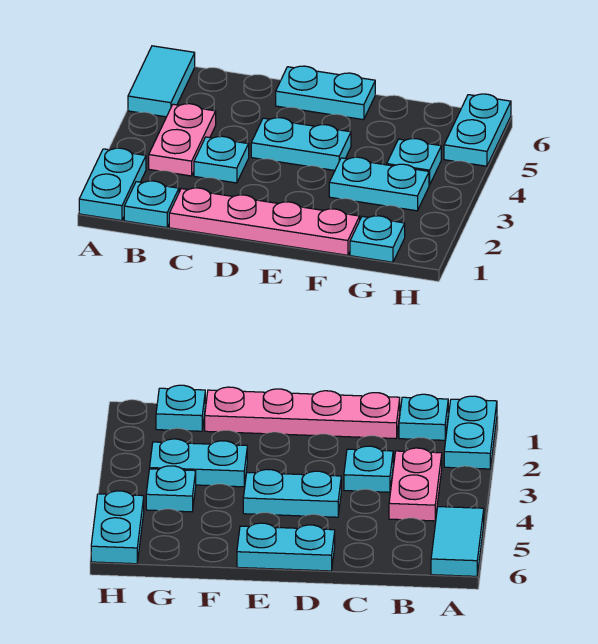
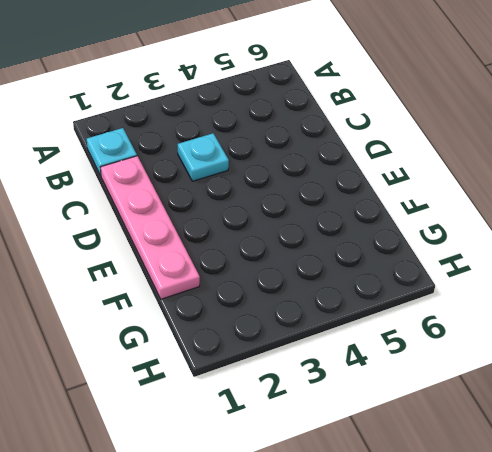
none -> cyan plate A1:A2 level 1
none -> cyan tile A5:A6 level 1
none -> pink plate B3:B4 level 1

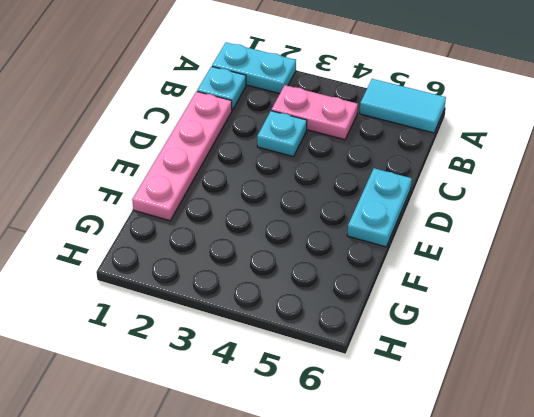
none -> cyan plate D4:E4 level 1
none -> cyan plate F3:G3 level 1
none -> cyan plate G1 level 1

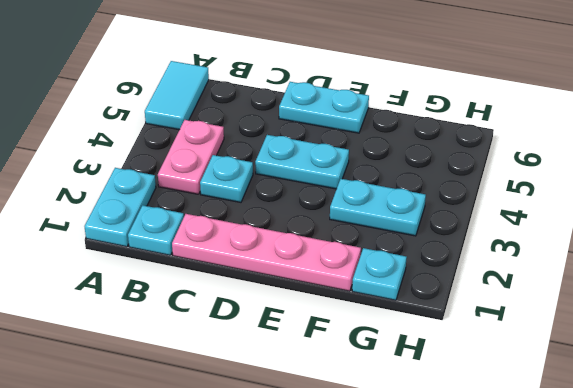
none -> cyan plate G4 level 1
none -> cyan plate H5:H6 level 1

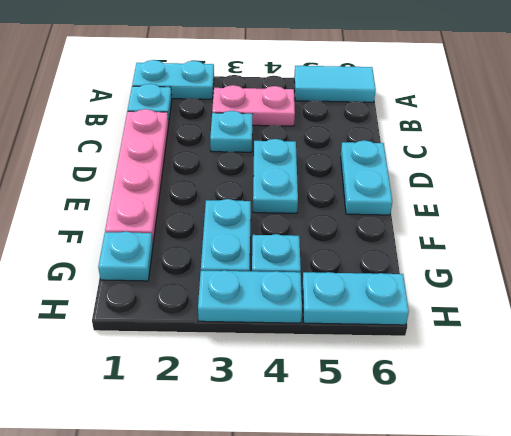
cyan plate H3:H4 level 1 -> none

